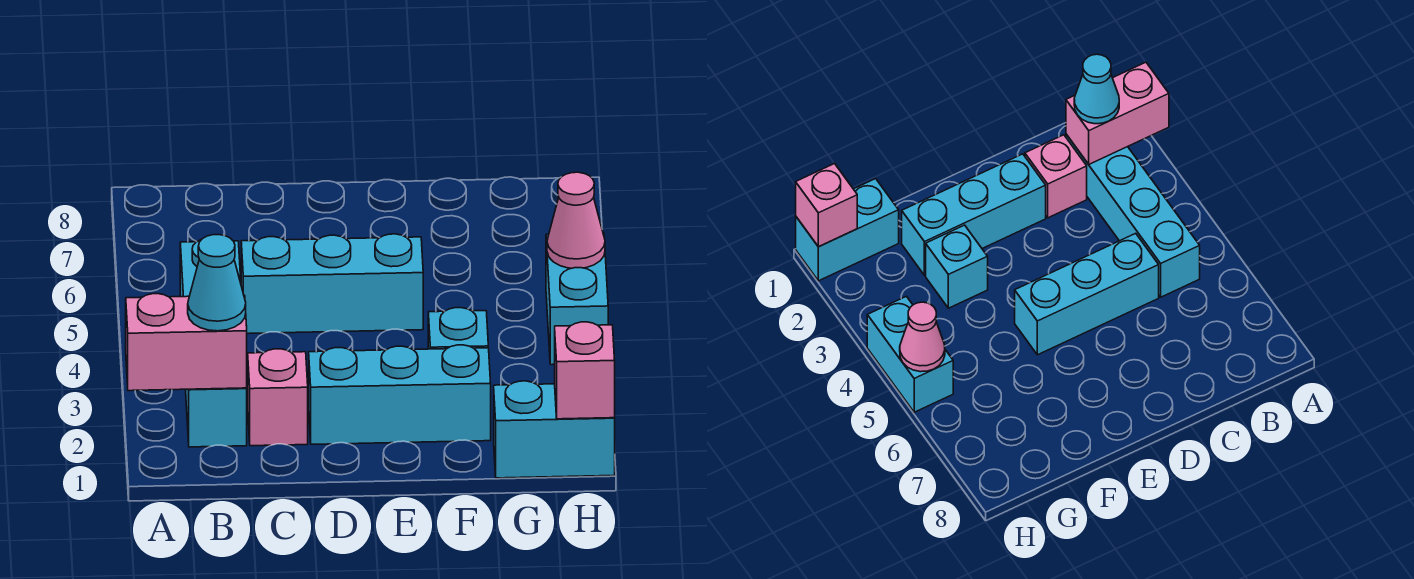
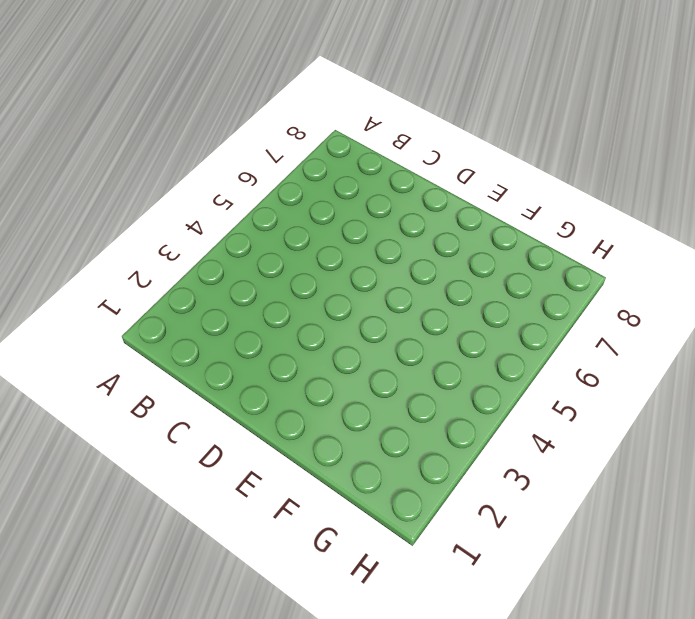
none -> cyan brick B2:B5 level 1
none -> pink brick C2 level 1

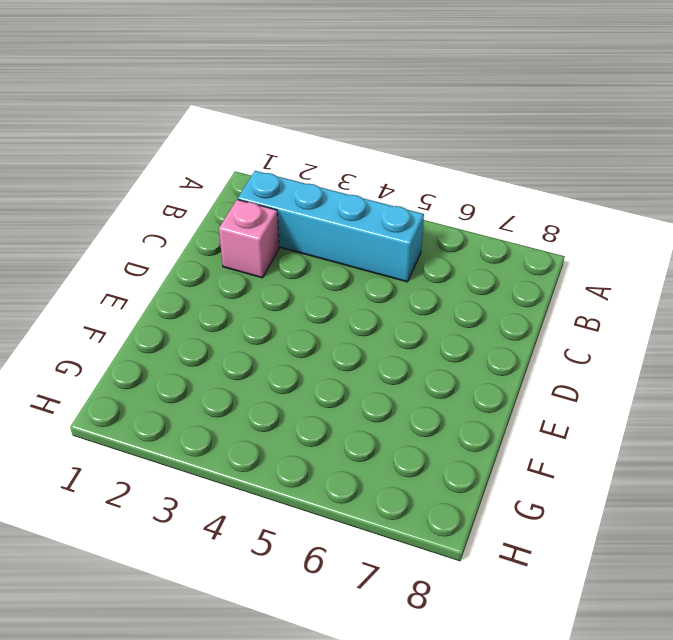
none -> cyan brick C5:E5 level 1
none -> cyan brick D2:F2 level 1

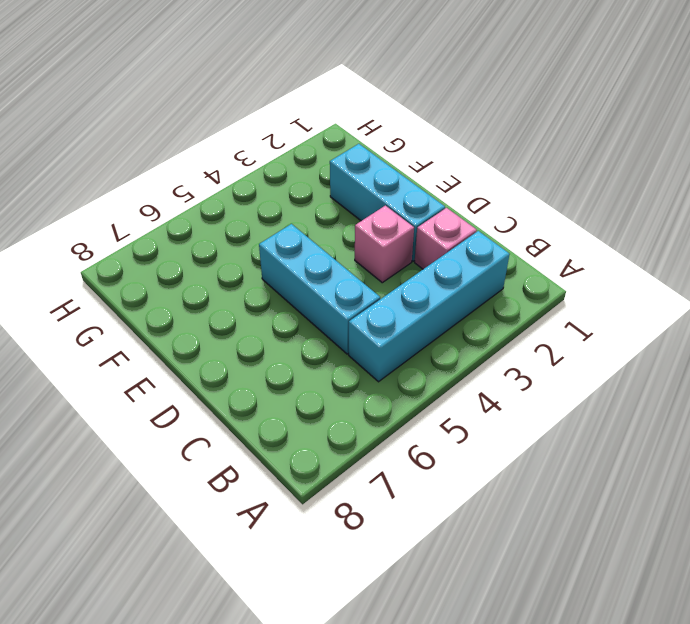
pink brick D3 level 1 -> pink brick H1 level 2
none -> cyan brick F3 level 1
none -> cyan brick G1:H1 level 1

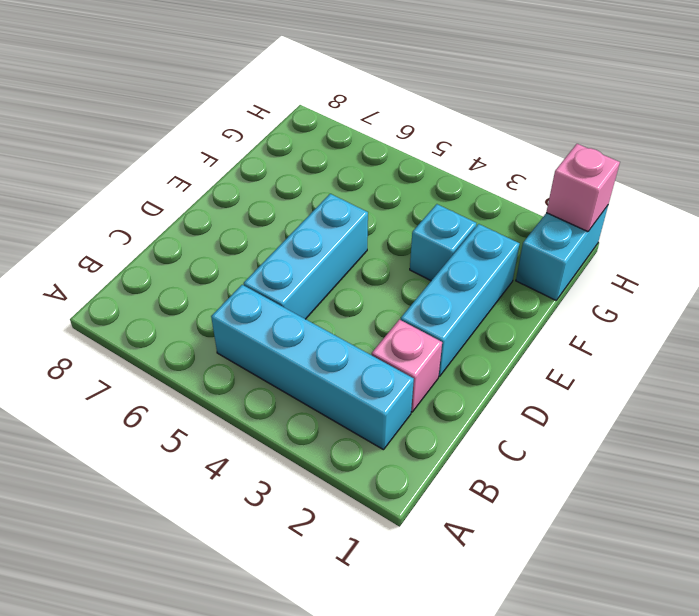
none -> cyan brick H4:H5 level 1
none -> pink brick A2:B2 level 2

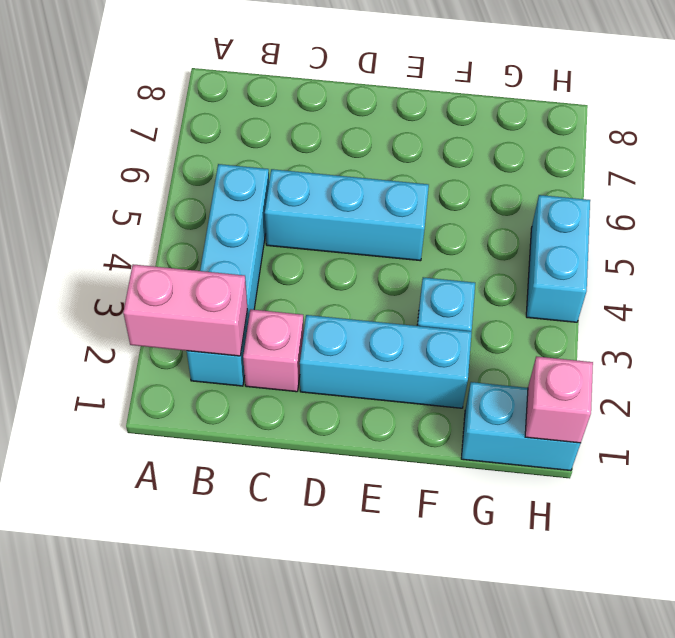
none -> pink cone H5 level 2
none -> cyan cone B2 level 3

